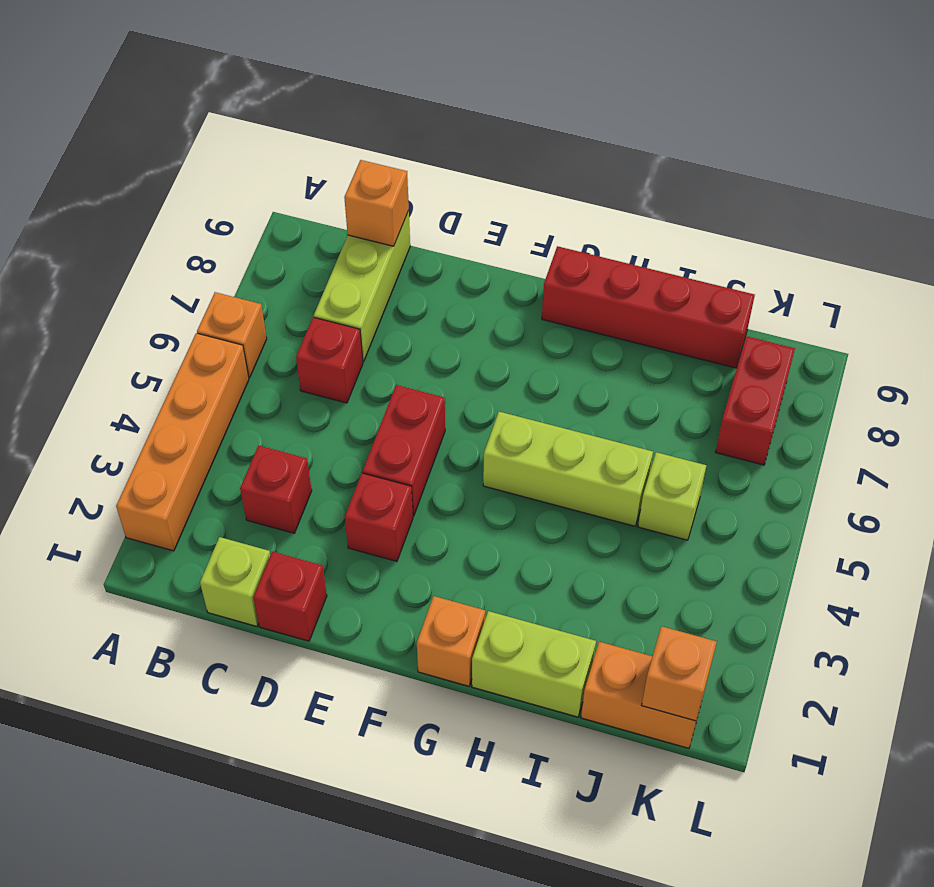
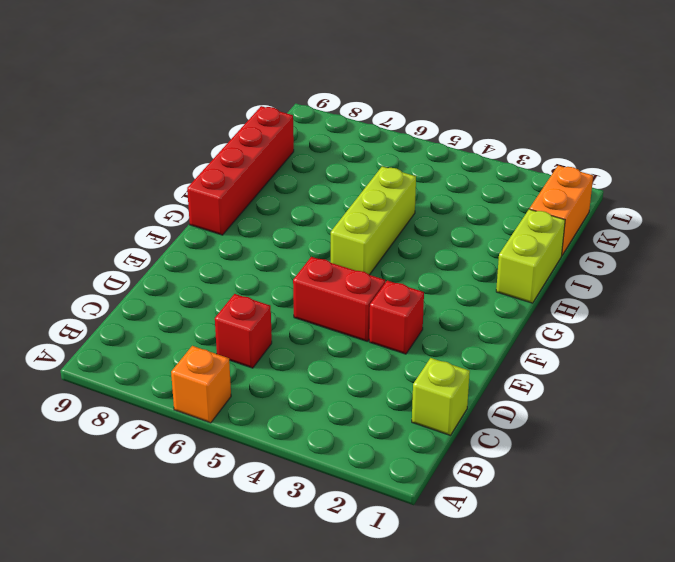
none -> orange brick A2:A5 level 1
none -> red brick C3 level 1
none -> lime brick C7:C9 level 1

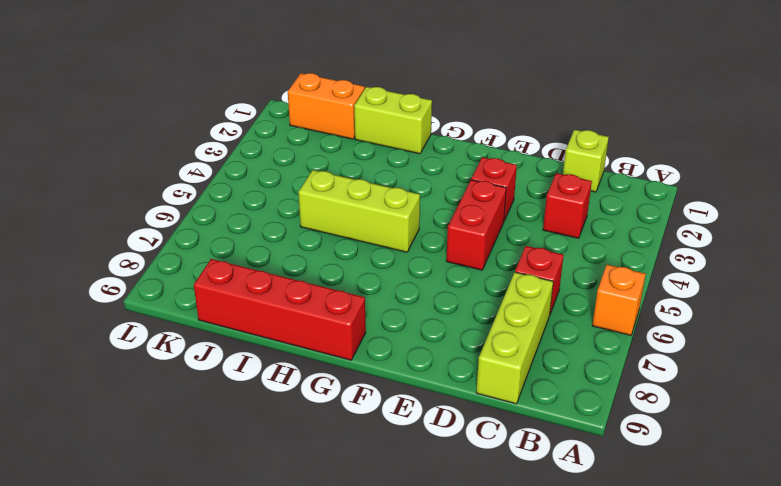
none -> orange brick A2:A5 level 1
none -> red brick D1 level 1
none -> orange brick G1 level 1

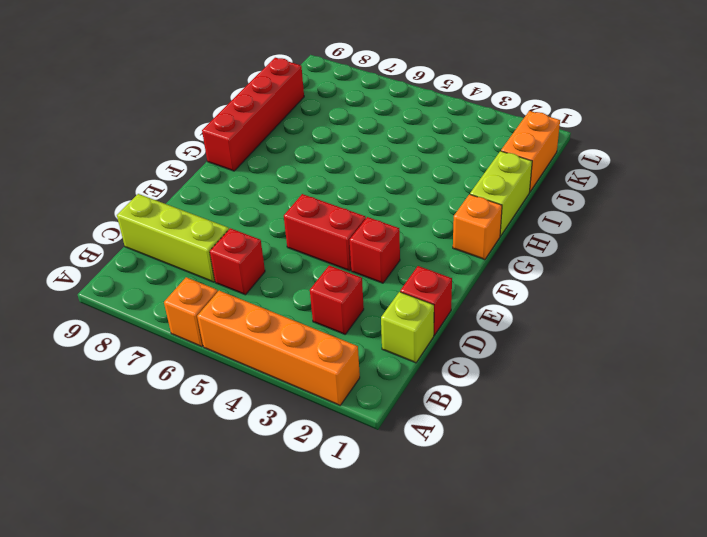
none -> lime brick G5:I5 level 1
none -> lime brick J5 level 1
none -> red brick K7:K8 level 1

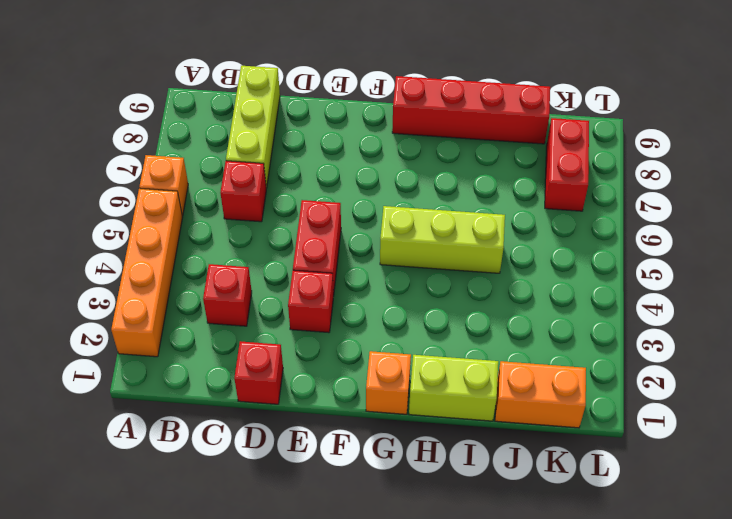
none -> lime brick C1 level 1
none -> lime brick J5 level 1
none -> orange brick C9 level 2

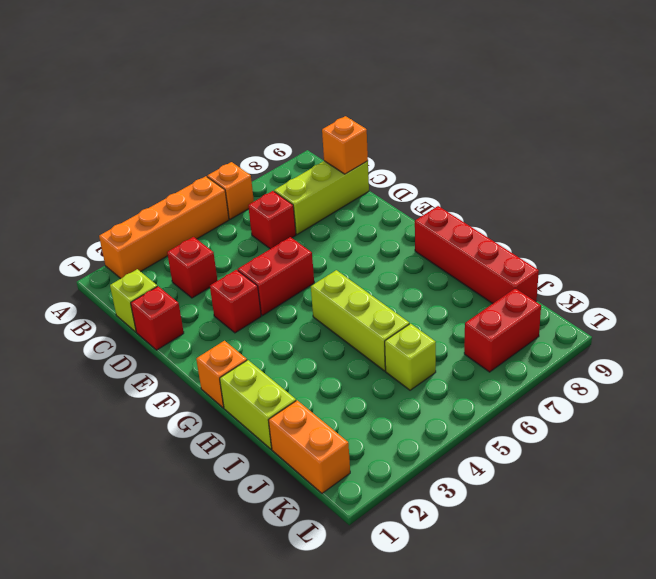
none -> orange brick K1 level 2

